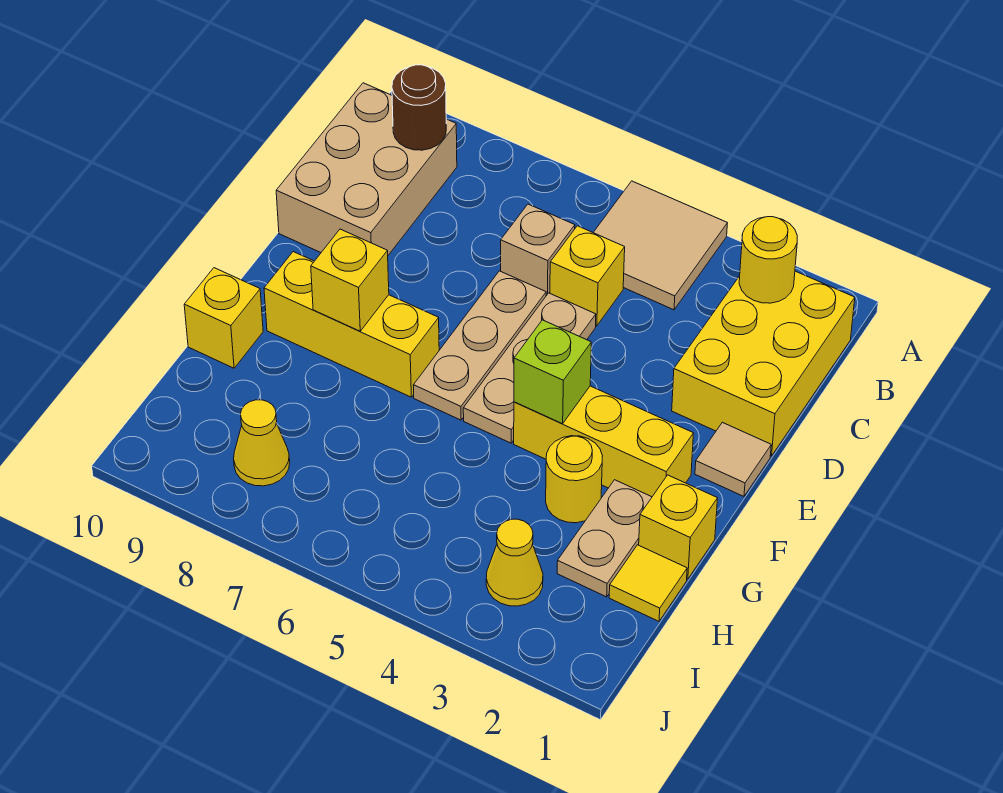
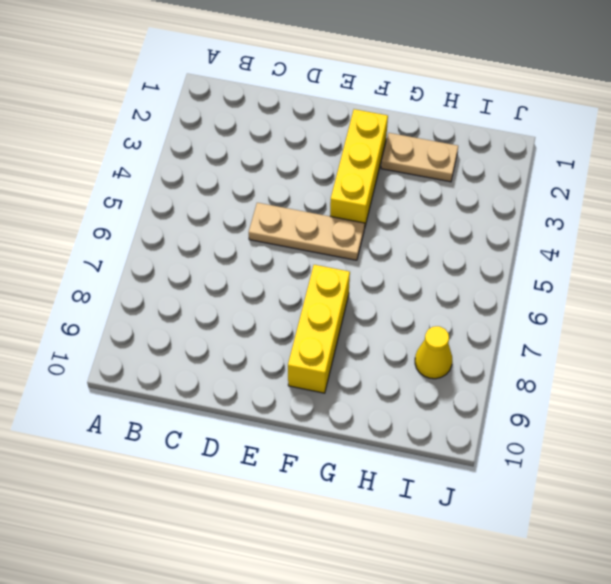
none -> tan tile A4:B5 level 1
none -> yellow brick B1:D2 level 1
none -> tan brick B9:D10 level 1

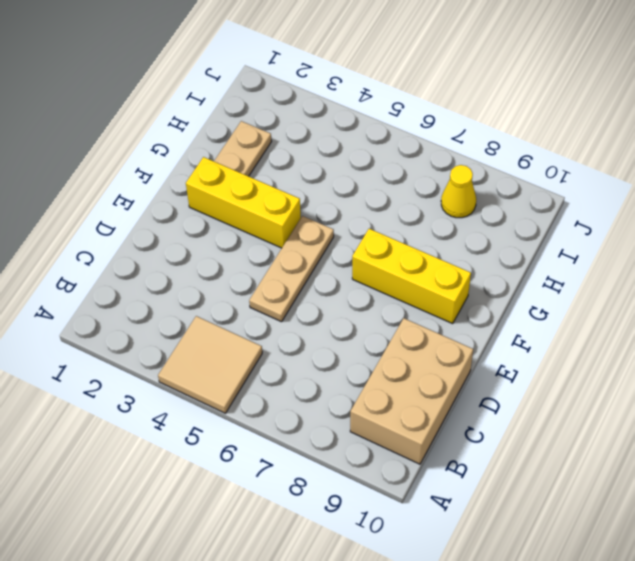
none -> yellow brick B1:D2 level 1
none -> yellow brick C5 level 1
none -> tan brick C6 level 1

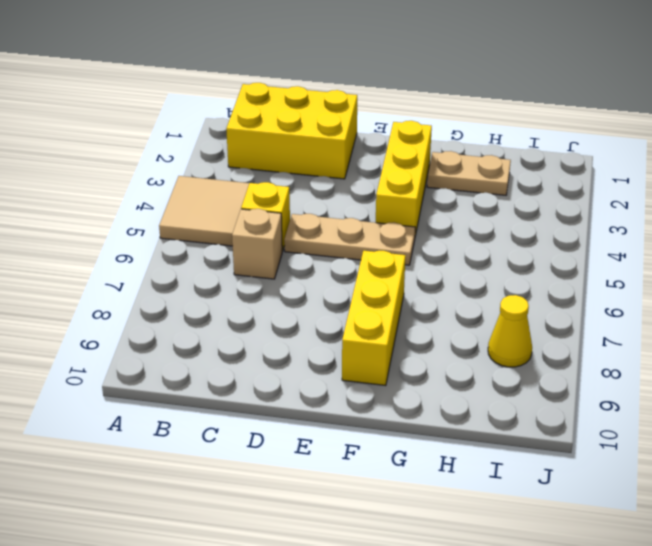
none -> tan brick B9:D10 level 1
none -> tan plate D6:F6 level 1
none -> tan tile E1 level 1

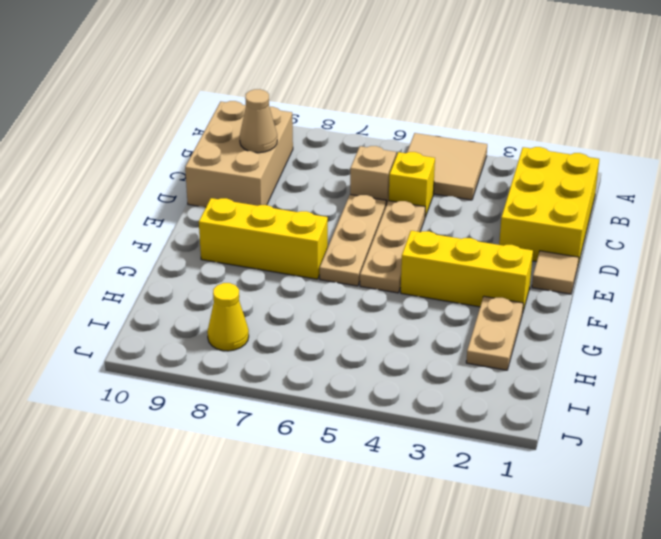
tan cone C9 level 2 -> none
none -> yellow brick G1 level 1
none -> yellow round brick G3 level 1
none -> yellow brick G10 level 1

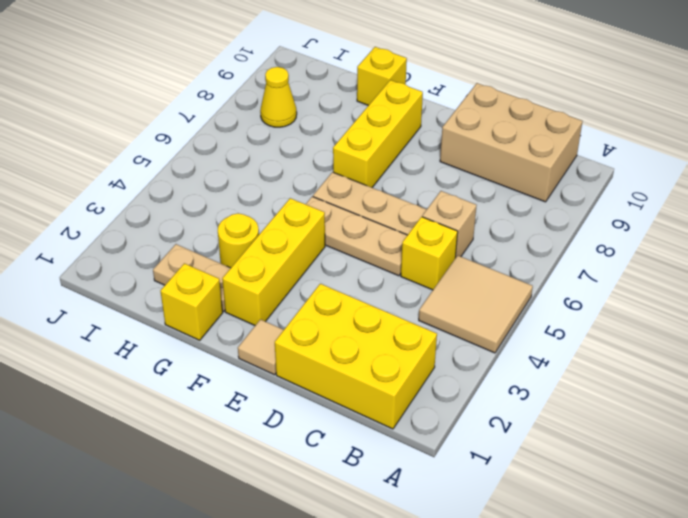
none -> yellow tile H1 level 1
none -> yellow cone I3 level 1
none -> yellow round brick B2 level 2

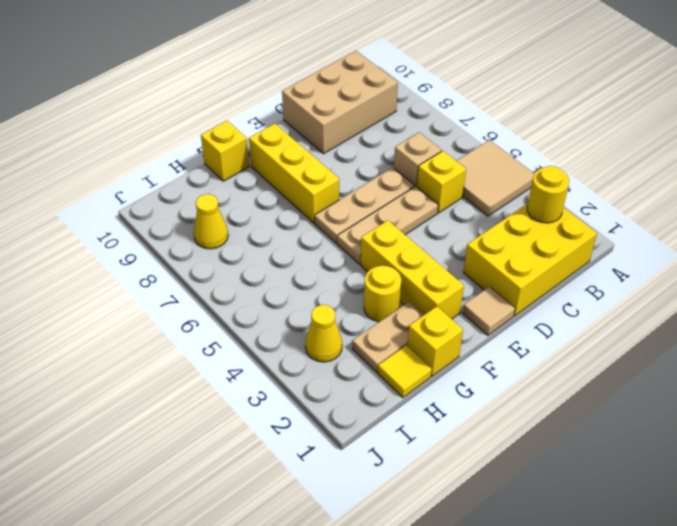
none -> brown round brick B9 level 2
none -> lime brick F4 level 2
none -> yellow brick F8 level 2

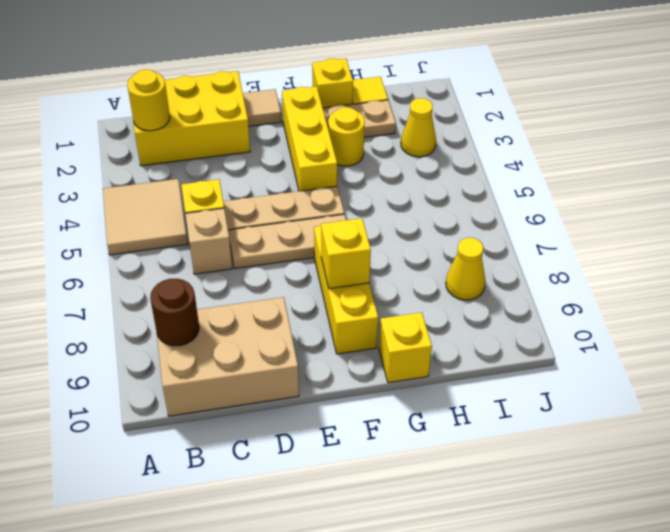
none -> lime brick F4 level 2

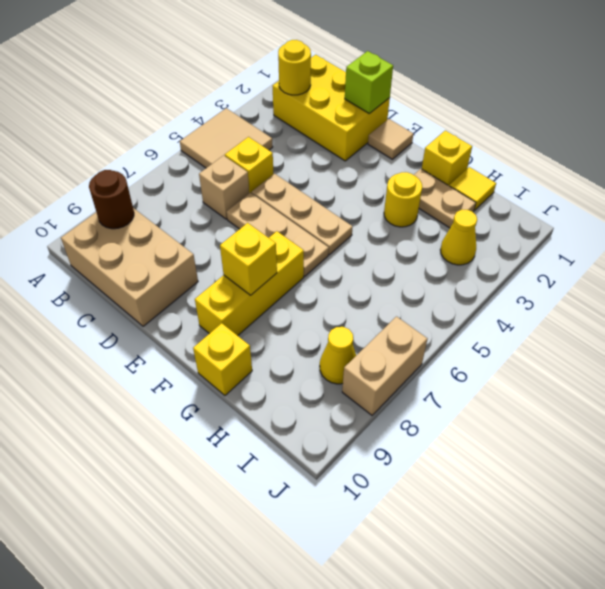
lime brick D1 level 2 -> lime brick F4 level 2
tan brick J7:J8 level 1 -> none
none -> yellow brick F2:F4 level 1

